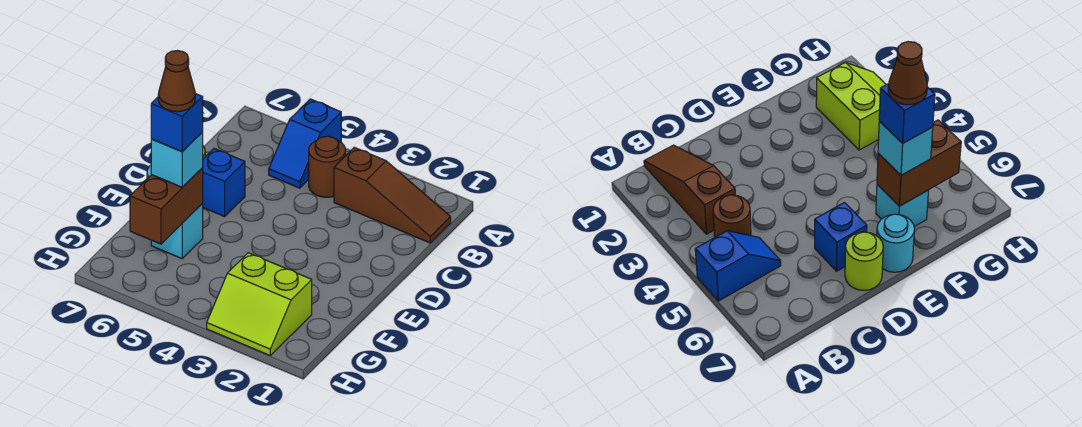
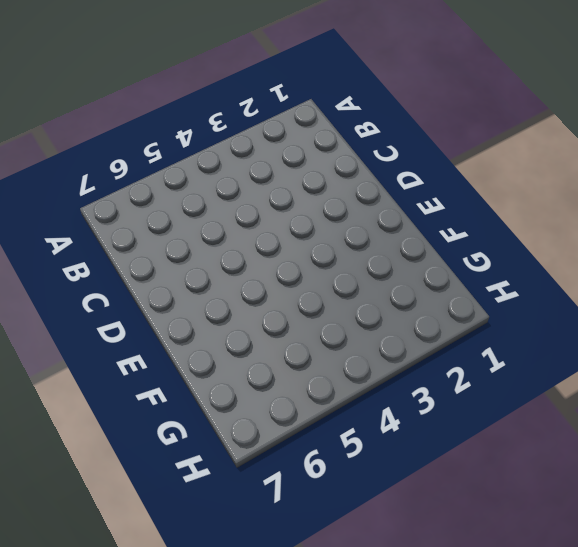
none -> blue slope A5:B5 level 1 top A
none -> brown slope B1:B3 level 1 top 3
none -> brown round brick B4 level 1

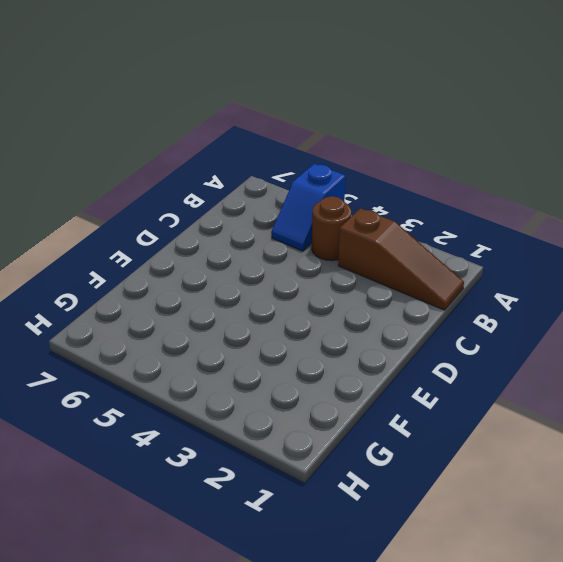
none -> blue brick D6 level 1
none -> lime round brick D7 level 1
none -> cyan round brick E7 level 1

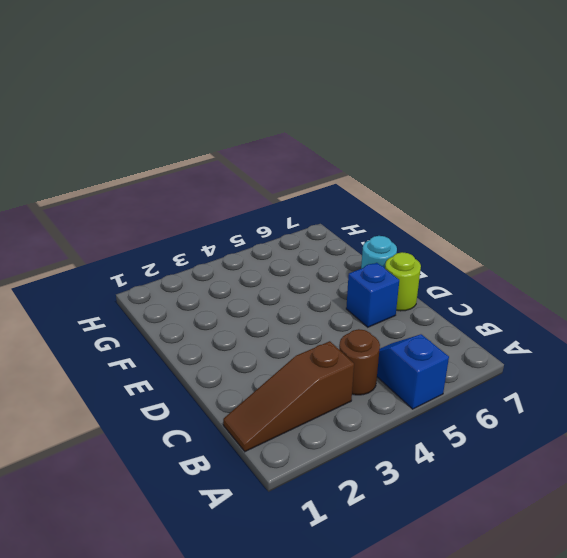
none -> cyan brick F6 level 1
none -> lime slope G2:H3 level 1 top G
none -> brown brick F6:G6 level 2

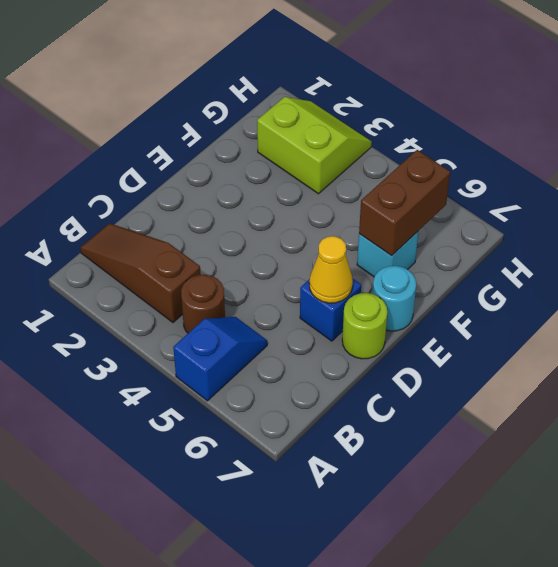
yellow cone D6 level 2 -> none
none -> cyan brick F6 level 3
none -> blue brick F6 level 4
none -> brown cone F6 level 5

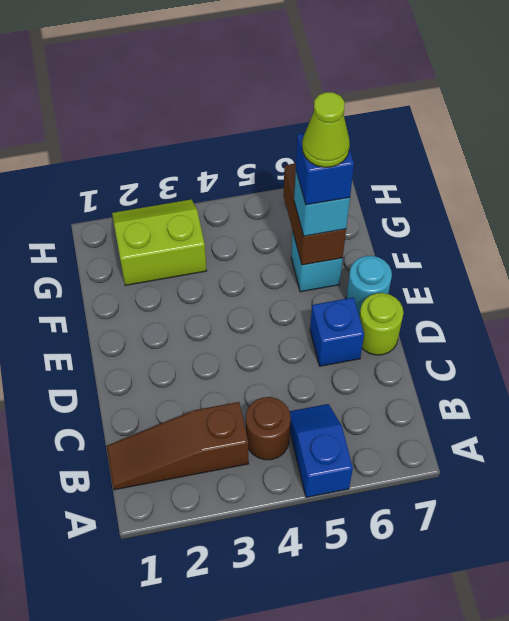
lime cone F6 level 5 -> brown cone F6 level 5

